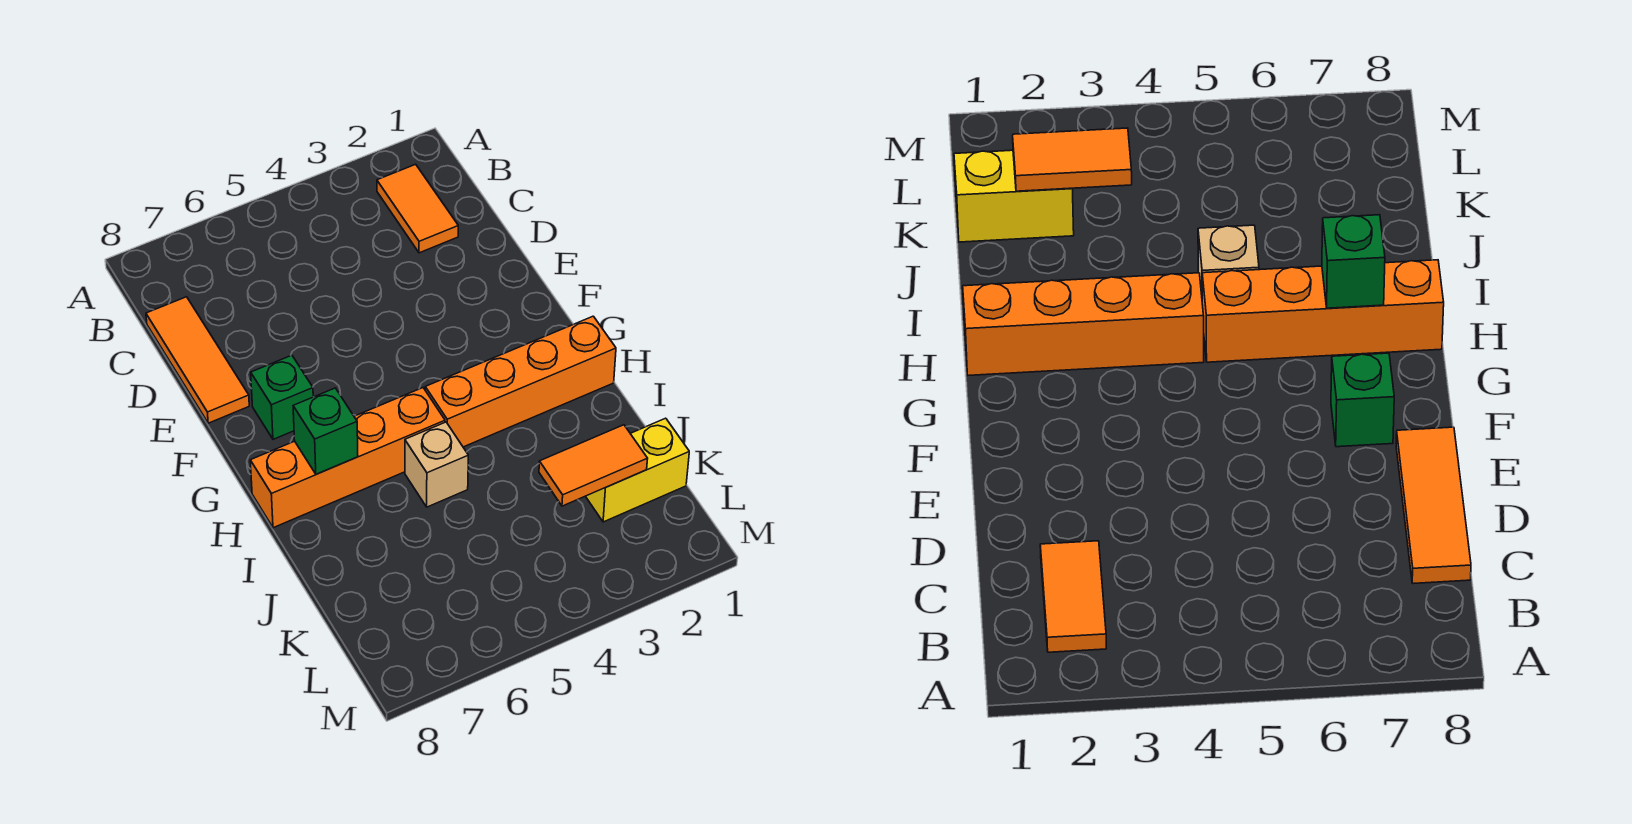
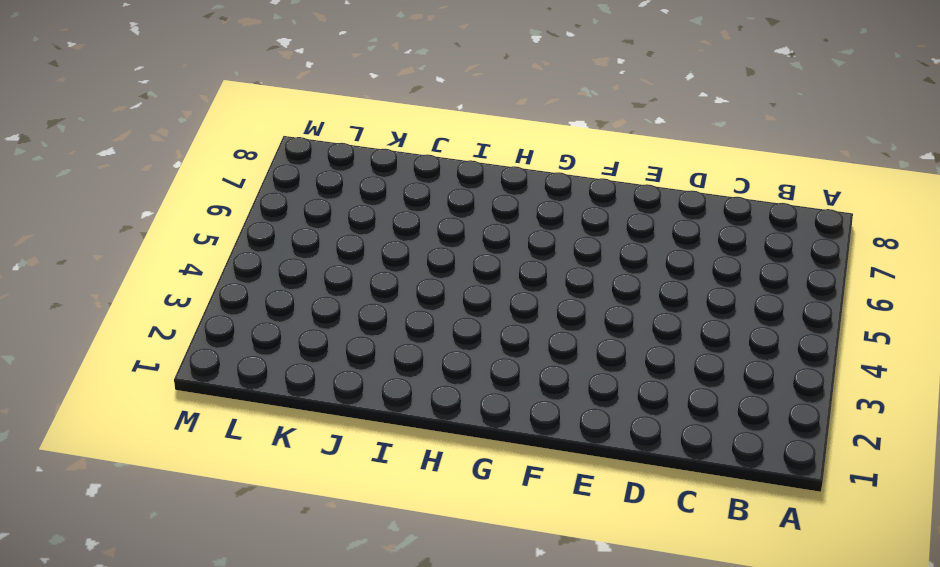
none -> orange tile B2:C2 level 1
none -> orange tile C8:E8 level 1

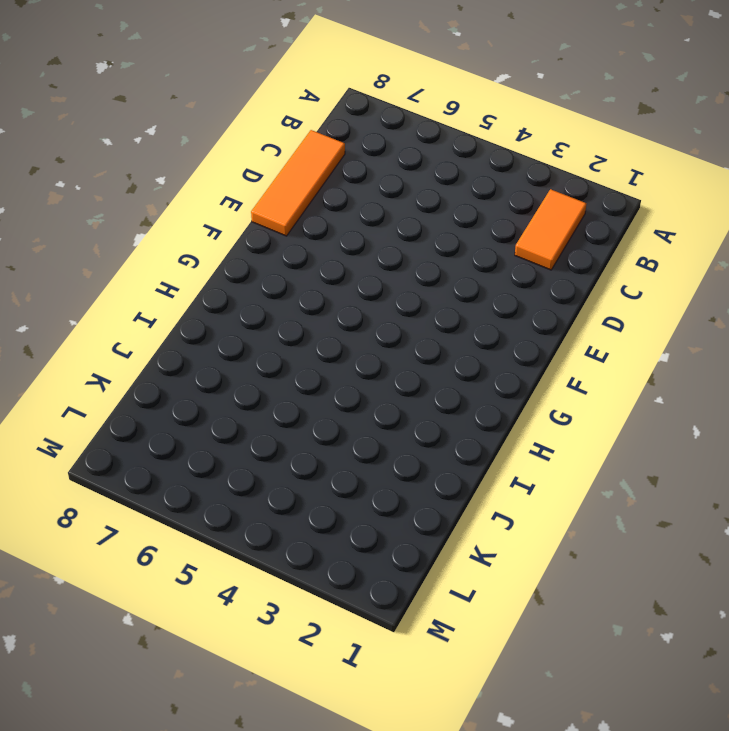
none -> green brick F7 level 1
none -> orange brick H1:H4 level 1

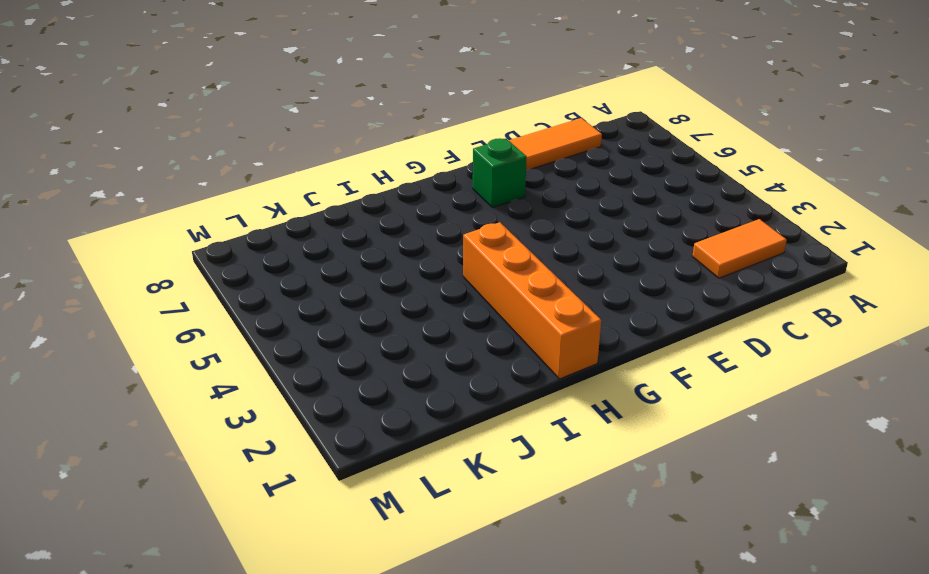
none -> orange brick H5:H8 level 1
none -> tan brick I5 level 1

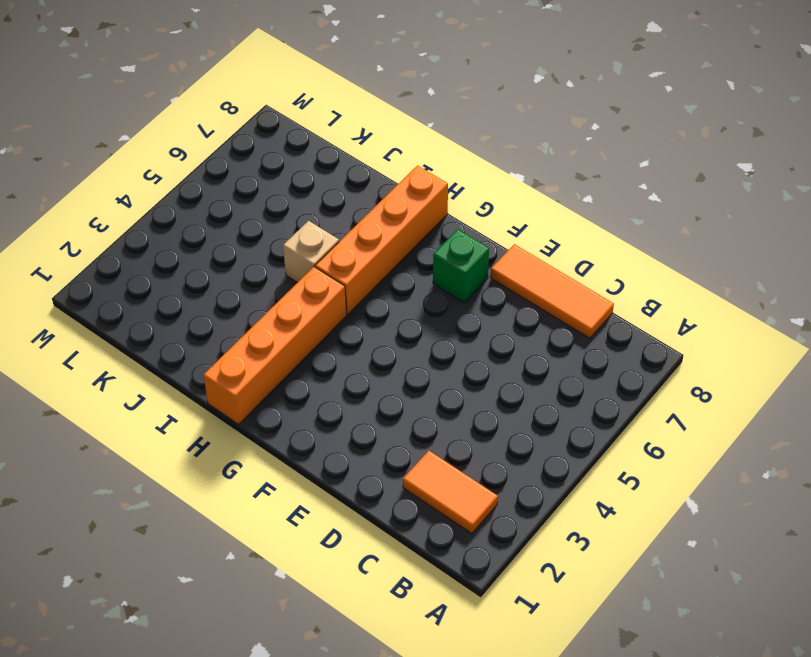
none -> yellow brick K1:K2 level 1
none -> green brick H7 level 2

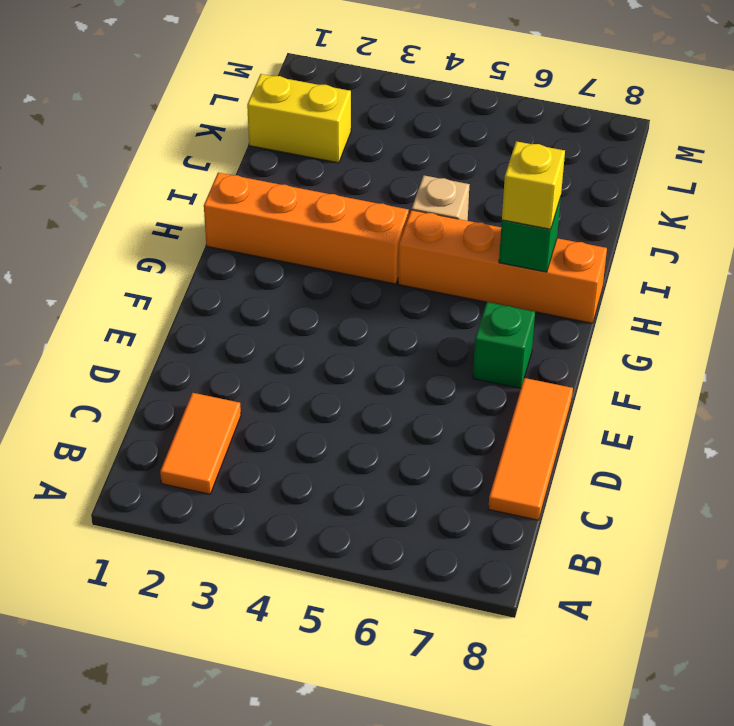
yellow brick H7 level 3 -> none
none -> orange tile K2:K3 level 2

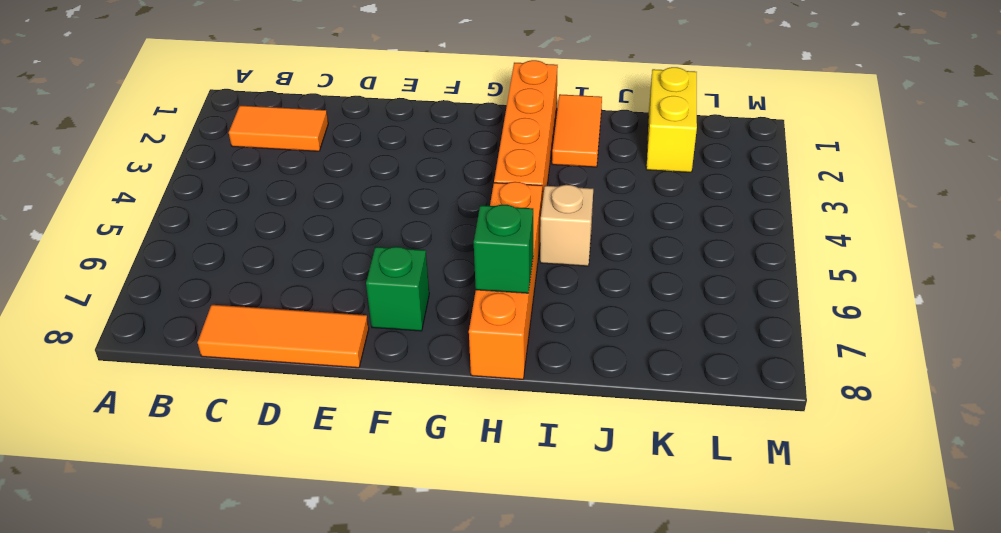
orange tile I1:I2 level 1 -> orange tile K2:K3 level 2

